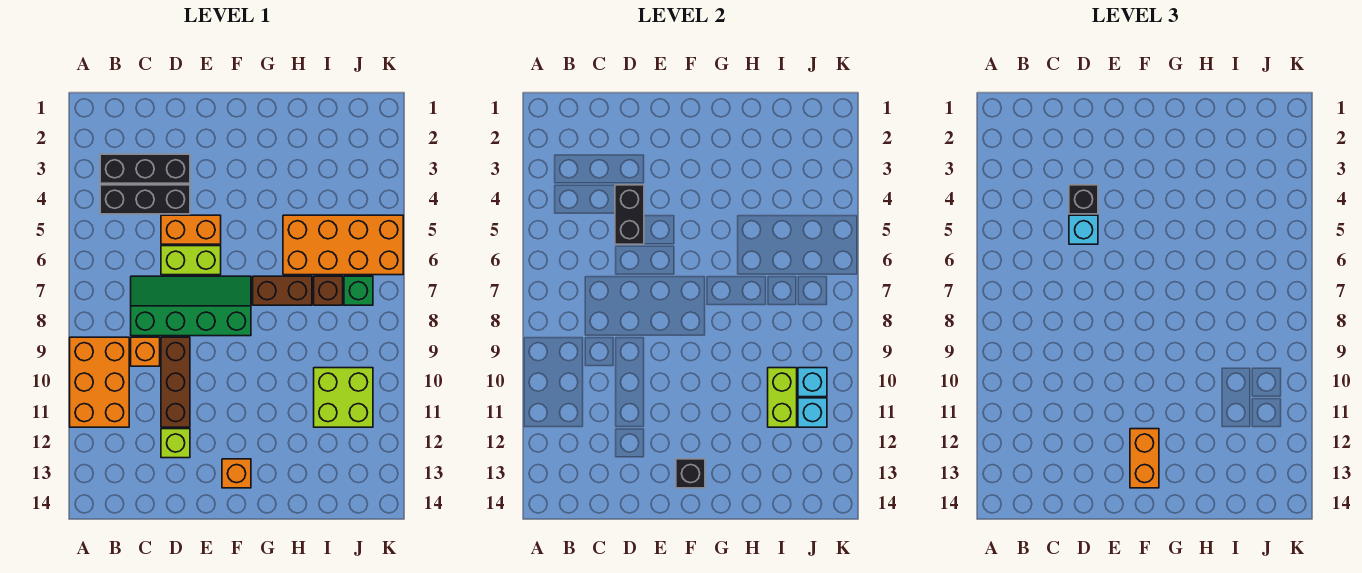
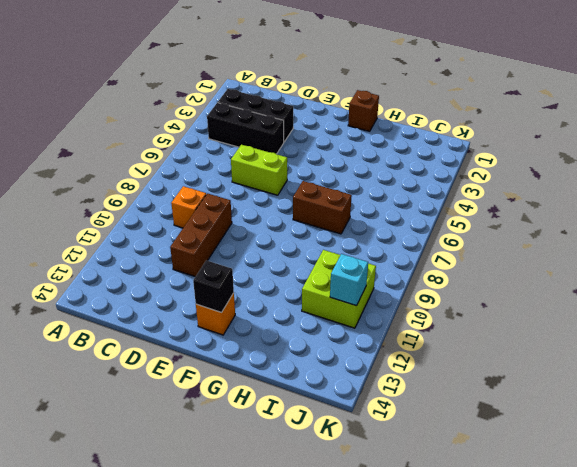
brown brick G1 level 1 -> brown brick I7 level 1
none -> orange brick A9:B11 level 1
none -> green slope C7:F8 level 1 top 8
none -> orange brick D5:E5 level 1

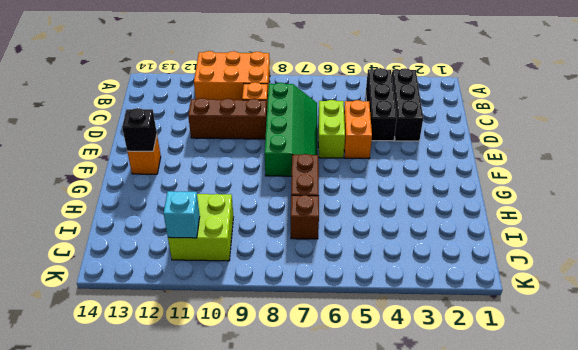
none -> lime brick D12 level 1
none -> orange brick H5:K6 level 1
none -> green brick J7 level 1

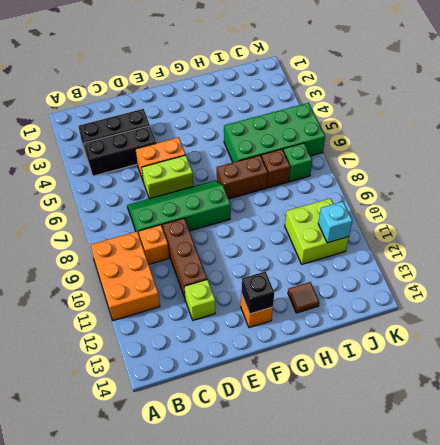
green brick H5:K6 level 1 -> orange brick H5:K6 level 1
brown tile H13 level 1 -> none
none -> black brick D4:D5 level 2
none -> lime brick I10:I11 level 2
none -> cyan brick J10 level 2

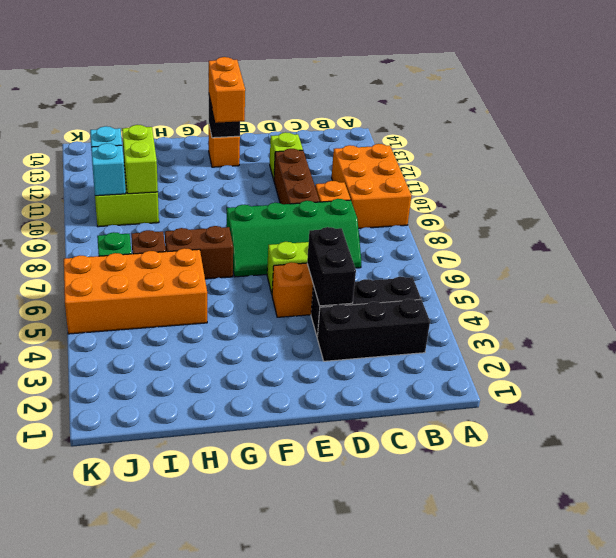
none -> black brick D4 level 3
none -> cyan brick D5 level 3

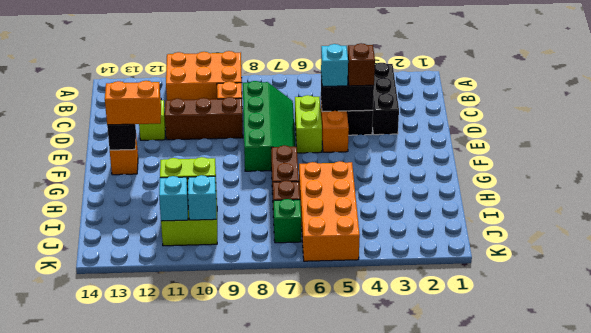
brown brick D4 level 3 -> black brick D4 level 3

